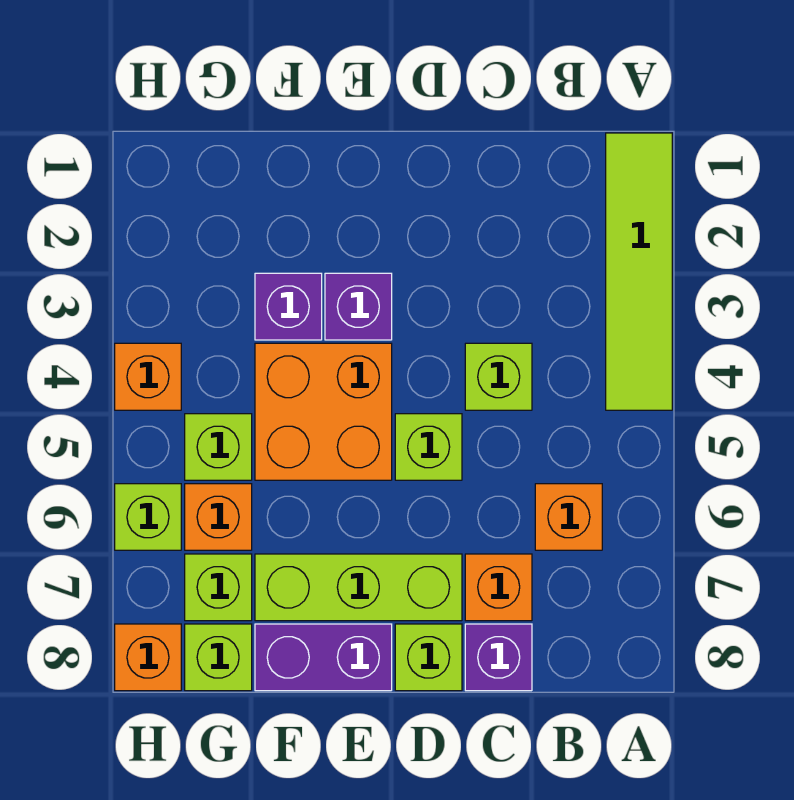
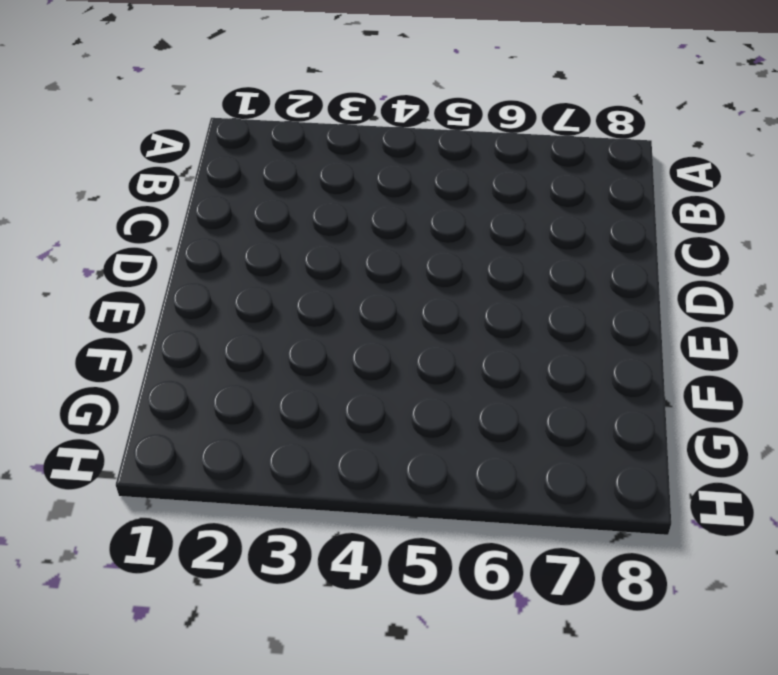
none -> lime tile A1:A4 level 1
none -> orange brick B6 level 1
none -> lime brick C4 level 1

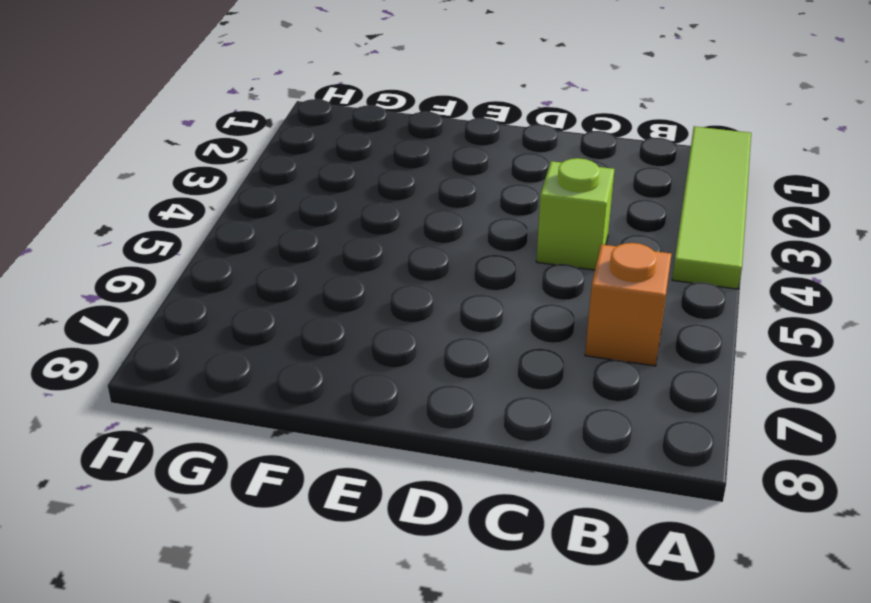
none -> orange brick C7 level 1
none -> purple brick C8 level 1
none -> lime brick D5 level 1

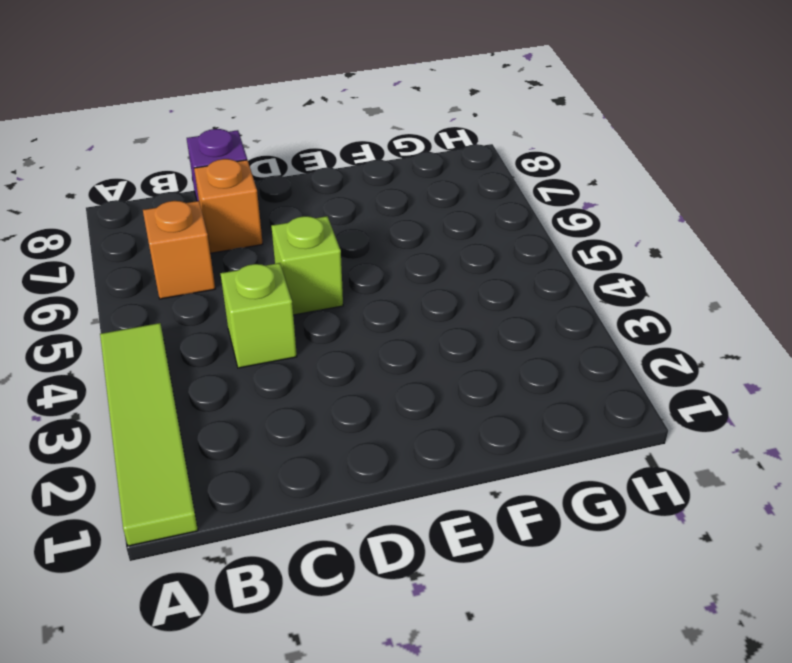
none -> lime brick D7:F7 level 1
none -> lime brick D8 level 1
none -> purple brick E3 level 1

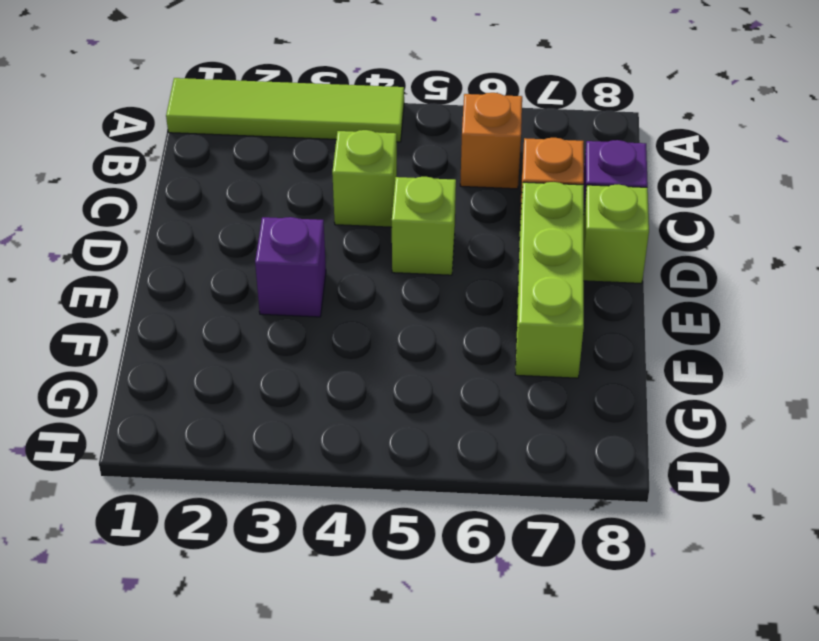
none -> orange brick E4:F5 level 1
none -> purple brick E8:F8 level 1
none -> purple brick F3 level 1

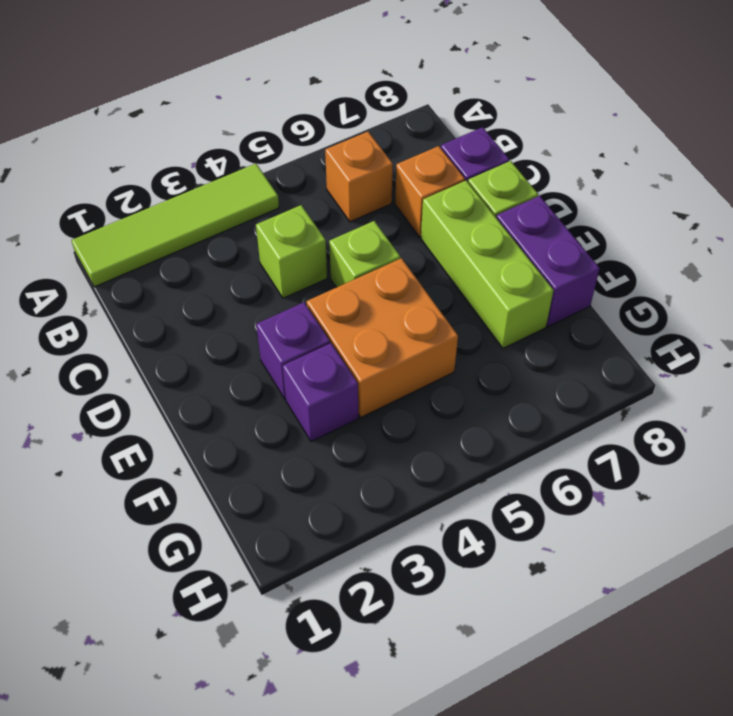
none -> lime brick G5 level 1
none -> orange brick G6 level 1
none -> lime brick G7 level 1

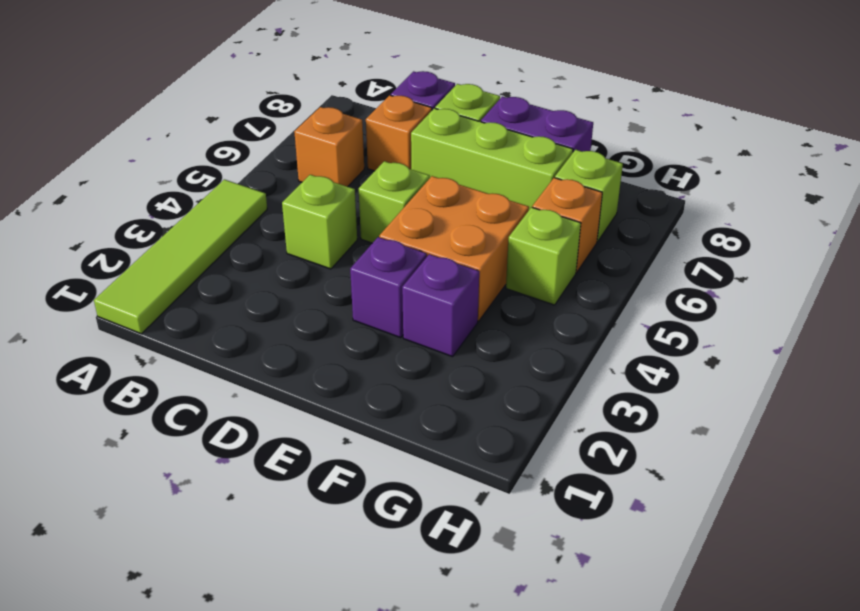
none -> lime brick G8 level 1
none -> orange brick H4 level 1
none -> lime brick H6 level 1

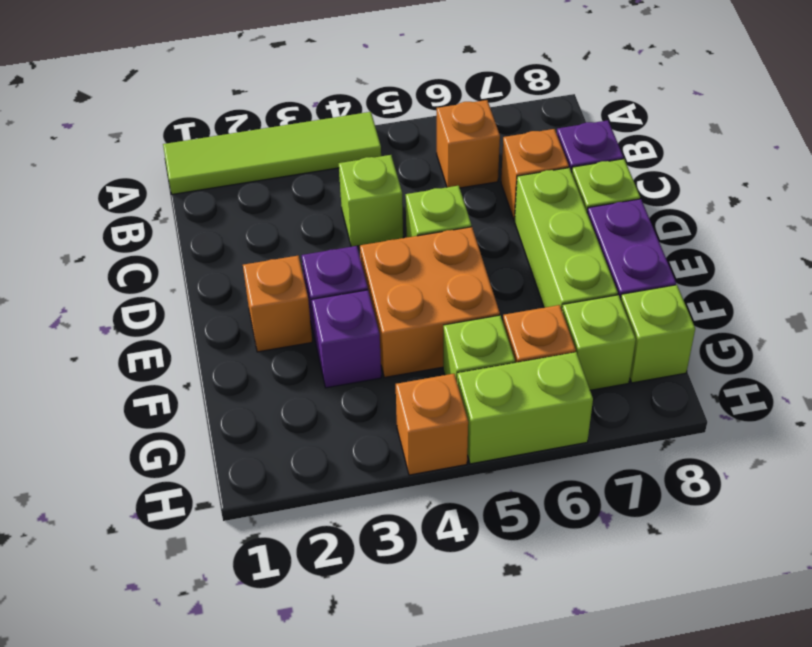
orange brick E2 level 1 -> orange brick H8 level 1
lime brick H5:H6 level 1 -> lime brick H6 level 1

